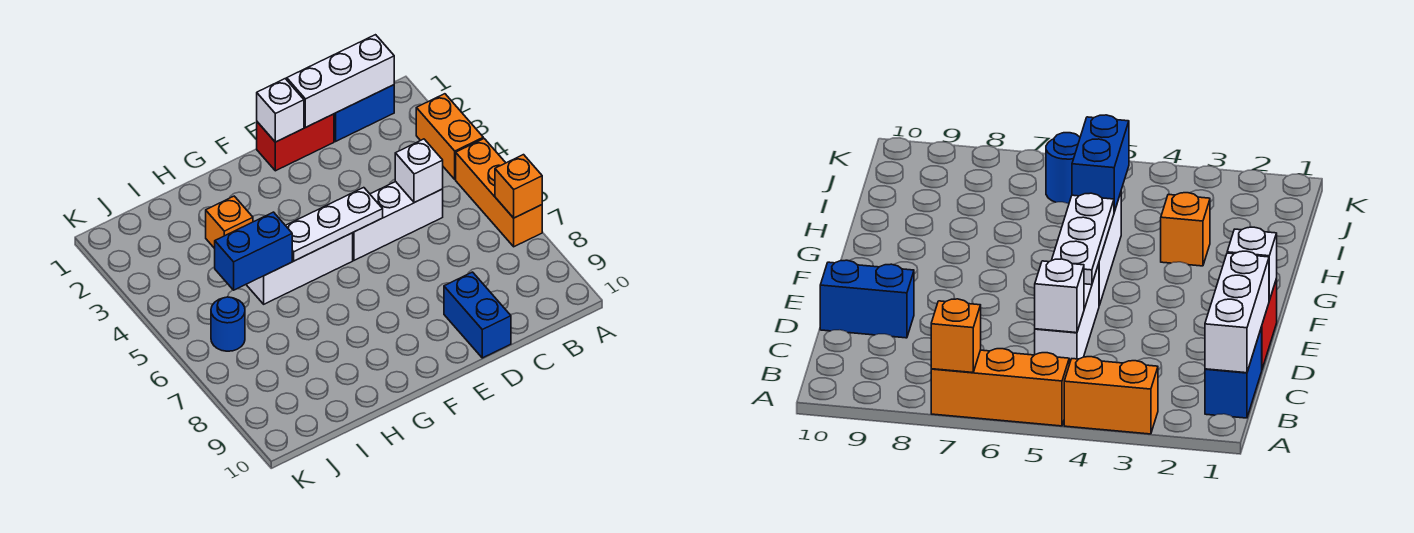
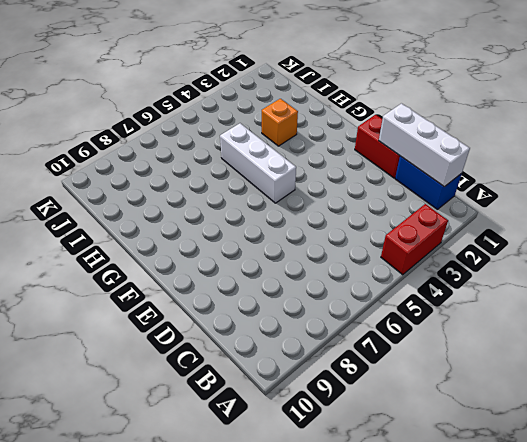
red brick A3:A4 level 1 -> orange brick A3:A4 level 1
none -> orange brick A5:A7 level 1
none -> white brick C5:E5 level 1
none -> blue brick D9:D10 level 1

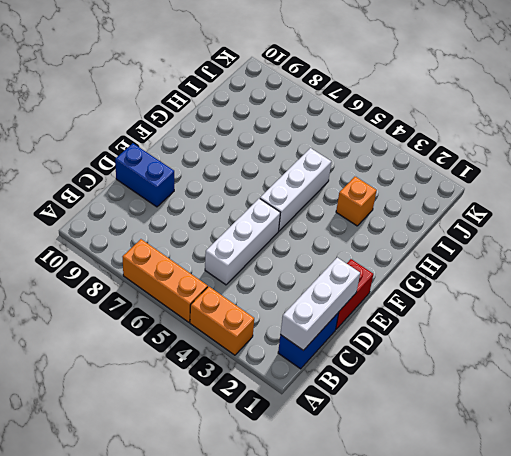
none -> blue round brick J6 level 1
none -> orange brick A7 level 2
none -> white brick C5 level 2

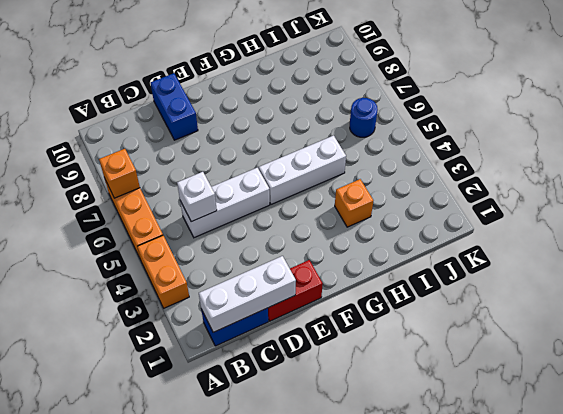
none -> white brick E1 level 2
none -> white plate E5:G5 level 2
none -> blue brick H5:I5 level 2

